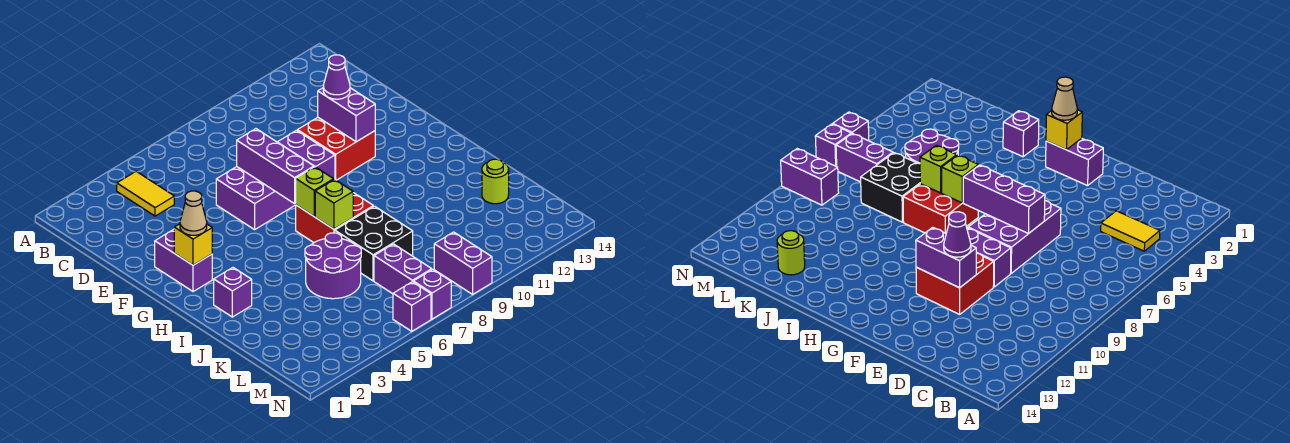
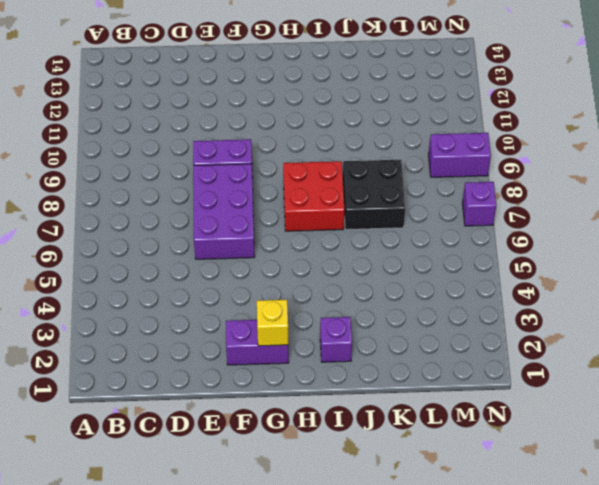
none -> yellow tile B4:C4 level 1
none -> red brick E10:F11 level 1
none -> purple round brick J5:K6 level 1

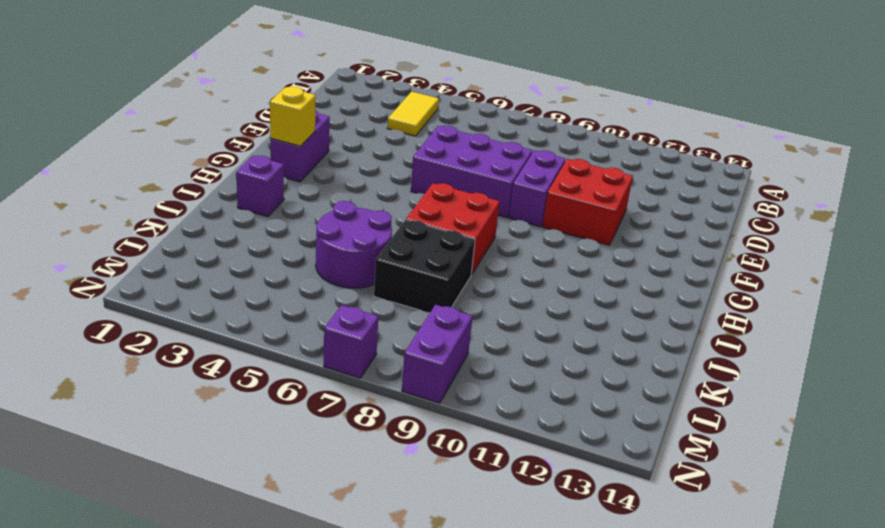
none -> lime round brick K13 level 1
none -> purple brick L7:M7 level 1
none -> purple brick N6 level 1

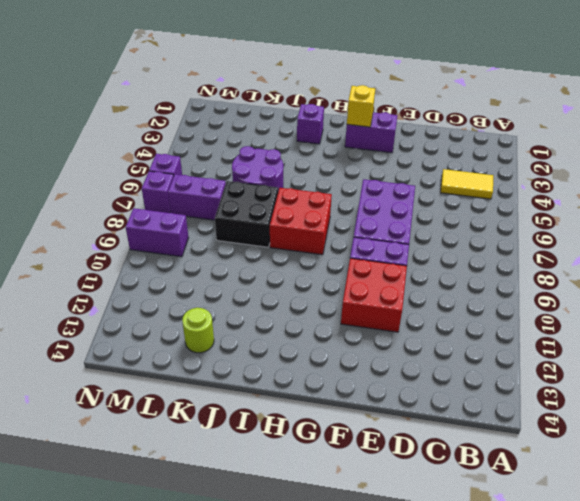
none -> purple brick E7:G7 level 2
none -> purple brick E11:F11 level 2
none -> lime brick H7 level 2

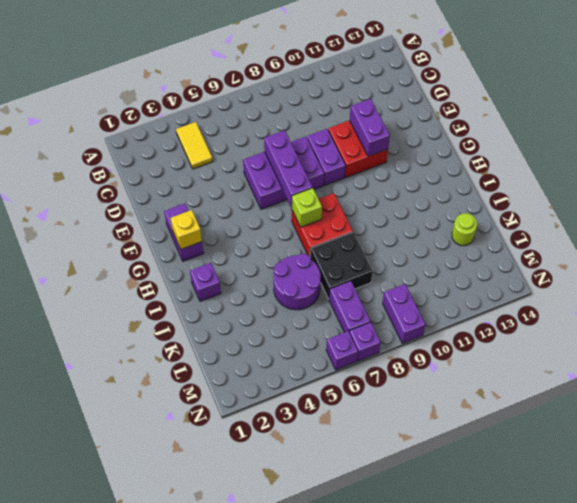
none -> lime brick I7 level 2
none -> purple cone E11 level 3
none -> tan cone G2 level 3

